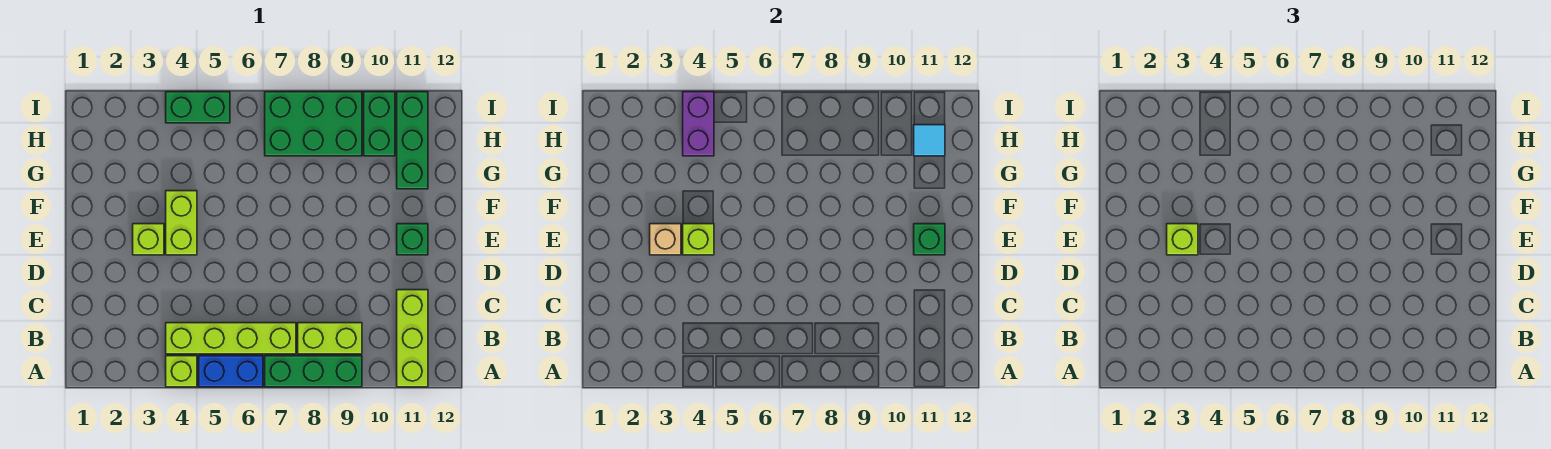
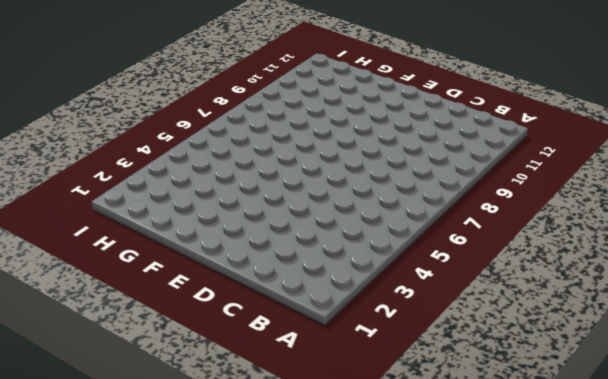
none -> lime brick A4 level 1
none -> blue brick A5:A6 level 1
none -> green brick A7:A9 level 1

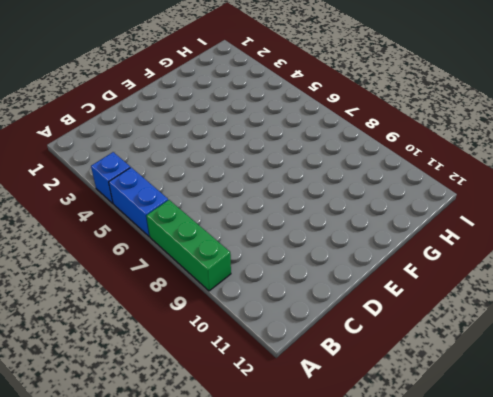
blue brick A4 level 1 -> lime brick A4 level 1
none -> lime brick A11:C11 level 1
none -> lime brick B4:B7 level 1
none -> lime brick B8:B9 level 1

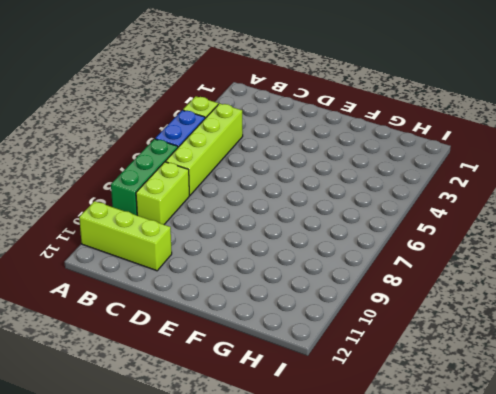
none -> lime brick E3 level 1
none -> lime brick E4:F4 level 1
none -> green brick E11 level 1

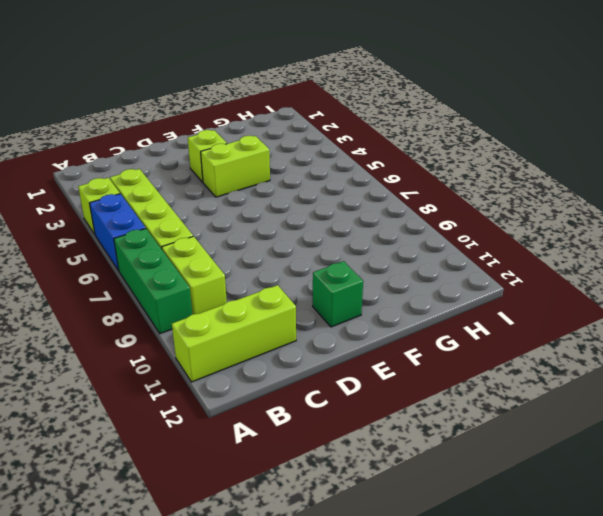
none -> green brick G11:I11 level 1
none -> green brick H7:I9 level 1
none -> green brick H10:I10 level 1

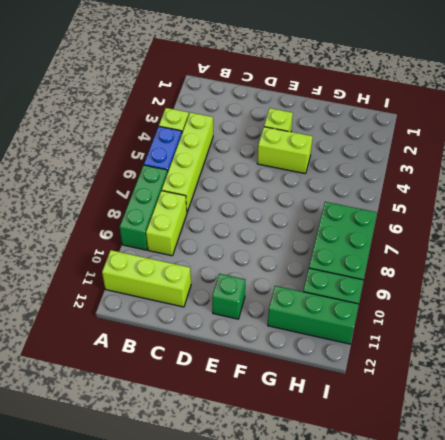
none -> green brick I4:I5 level 1
none -> tan brick E3 level 2
none -> lime brick E4 level 2

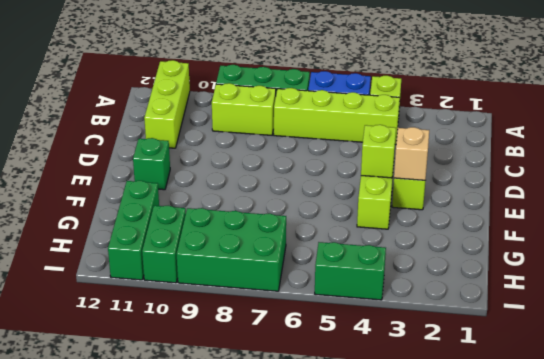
none -> green brick E11 level 2
none -> purple brick H4:I4 level 2
none -> cyan tile H11 level 2

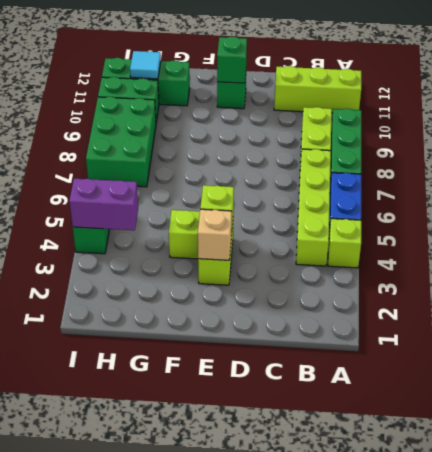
none -> lime brick E3 level 3

